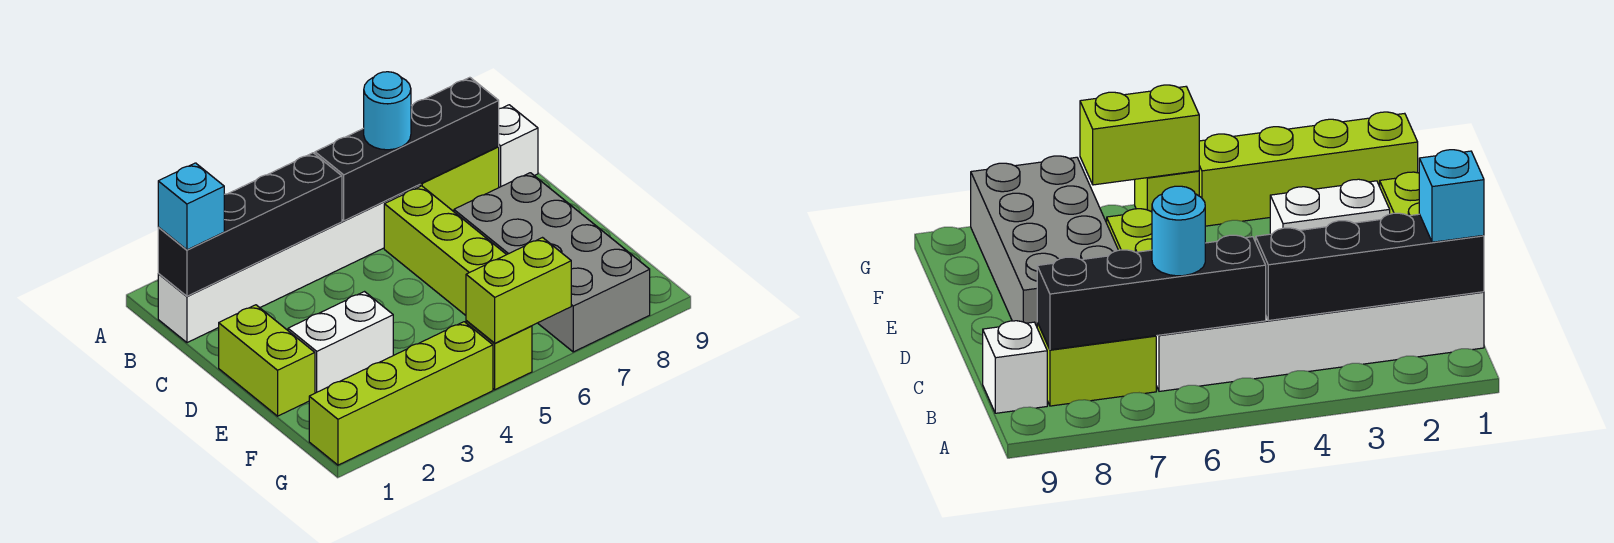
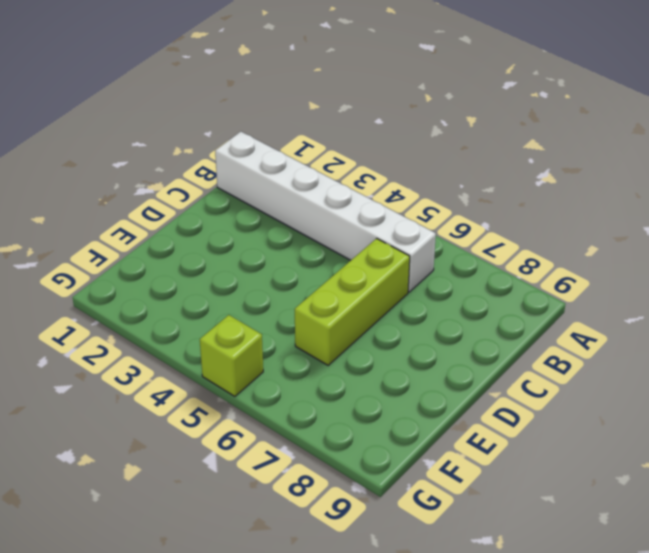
none -> lime brick B7:B8 level 1
none -> white brick B9 level 1
none -> lime brick D1:E1 level 1

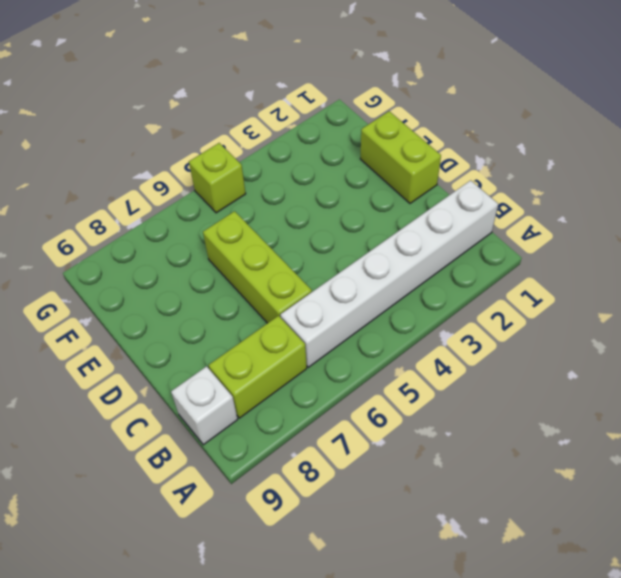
none -> grey brick D7:G8 level 1
none -> white brick E2:E3 level 1
none -> lime brick G1:G4 level 1

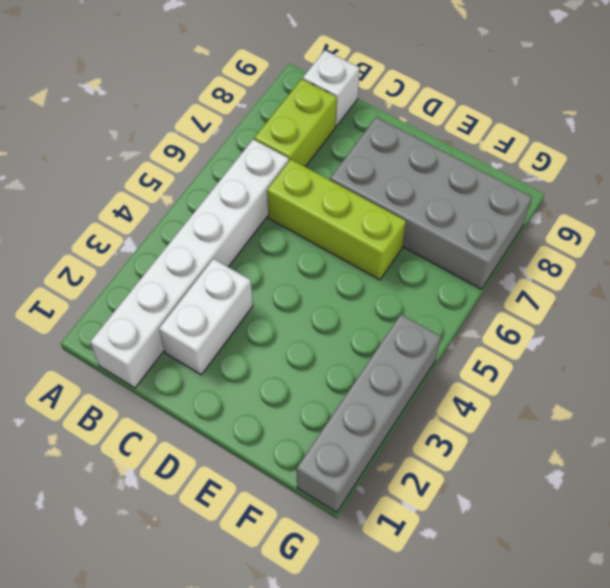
white brick C2:C3 level 1 -> white brick E2:E3 level 1
grey brick G1:G4 level 1 -> lime brick G1:G4 level 1
none -> lime brick D1:E1 level 1
none -> lime brick G5 level 1
none -> black brick B1:B4 level 2

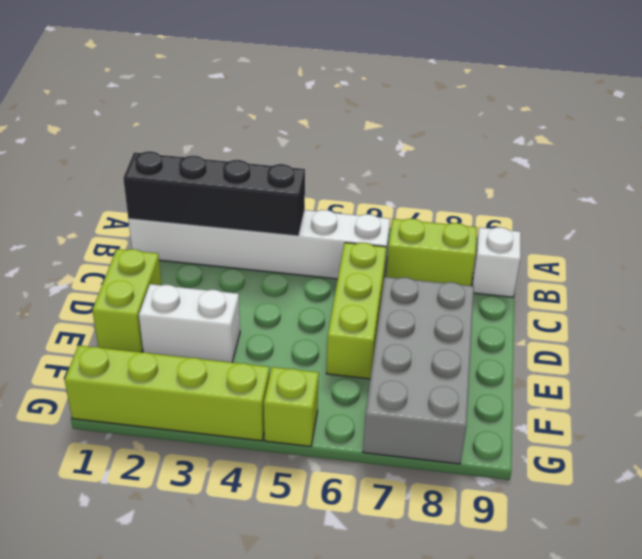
none -> black brick B5:B8 level 2
none -> lime brick G5:G6 level 2
none -> cyan brick B1 level 3

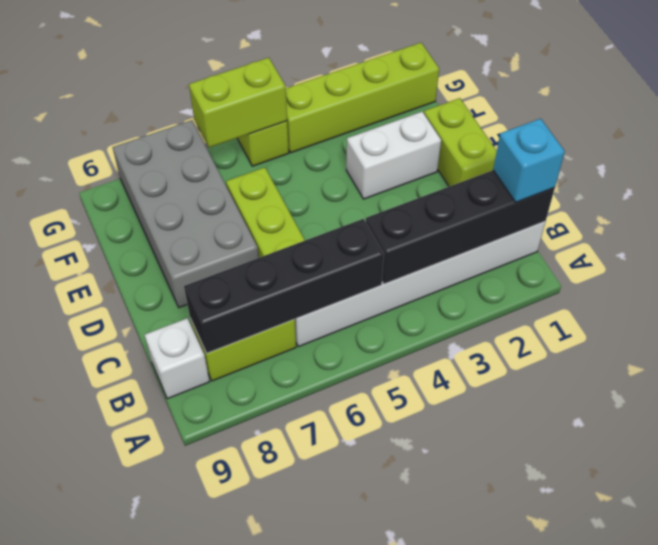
none -> cyan round brick B6 level 3

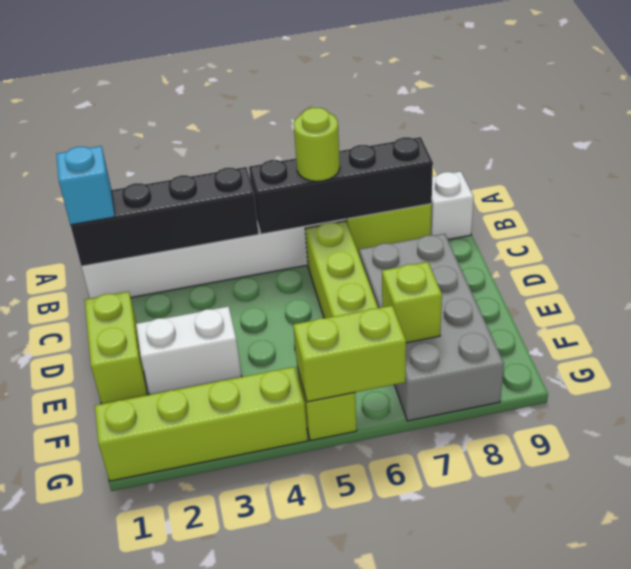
lime round brick B6 level 3 -> cyan round brick B6 level 3
lime brick F7 level 2 -> none

